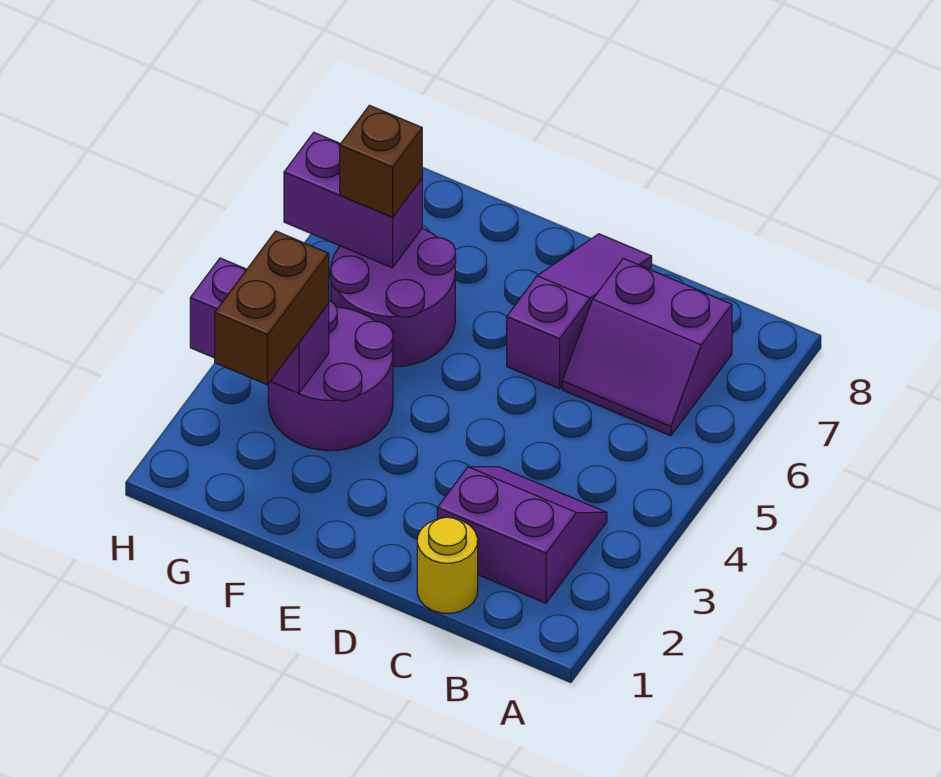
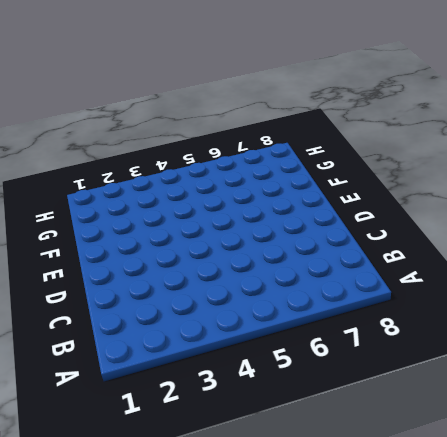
none -> purple slope B2:C3 level 1 top 2
none -> purple slope B6:C7 level 1 top 7

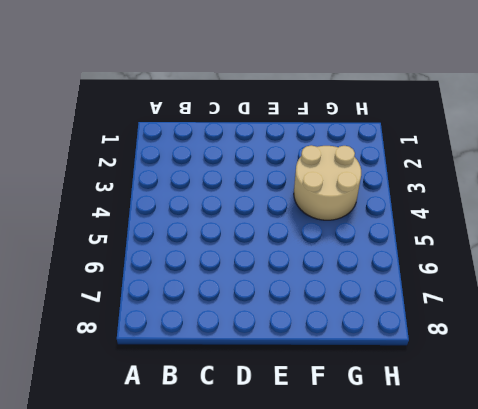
tan round brick F3:G4 level 1 -> purple round brick F3:G4 level 1
none -> purple slope B2:C3 level 1 top 2
none -> purple slope B6:C7 level 1 top 7

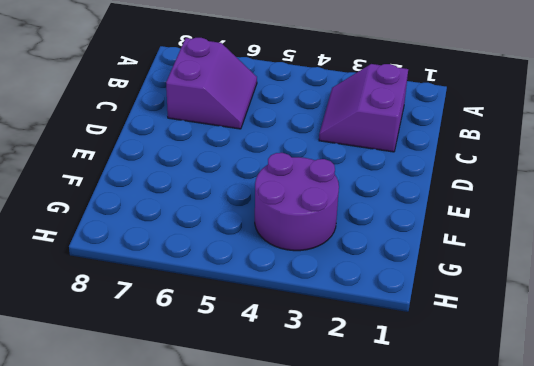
none -> yellow round brick C1 level 1
none -> purple slope D6:D8 level 1 top 6

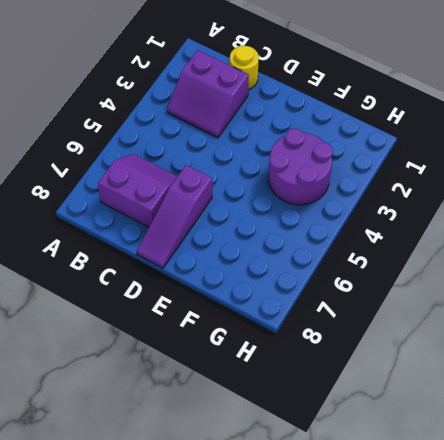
none -> purple round brick F5:G6 level 1
none -> purple brick G3:H3 level 2

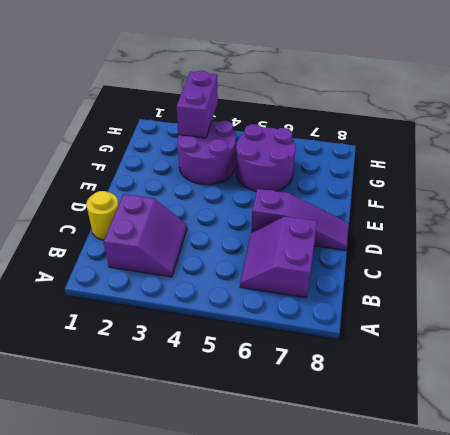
none -> purple brick G6:H6 level 2
none -> brown brick G2:G3 level 3

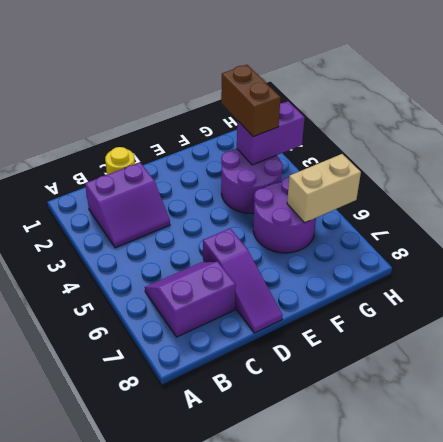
tan brick G6:H6 level 2 -> purple brick G6:H6 level 2
none -> brown brick G6 level 3

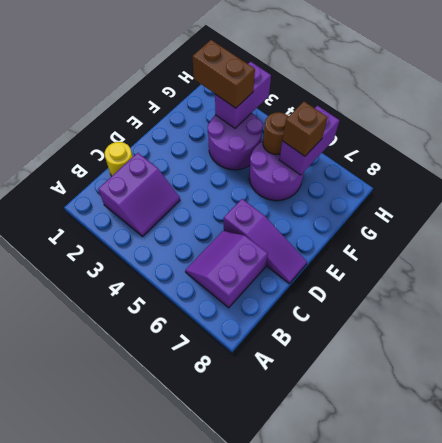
brown round brick G5 level 2 -> none

